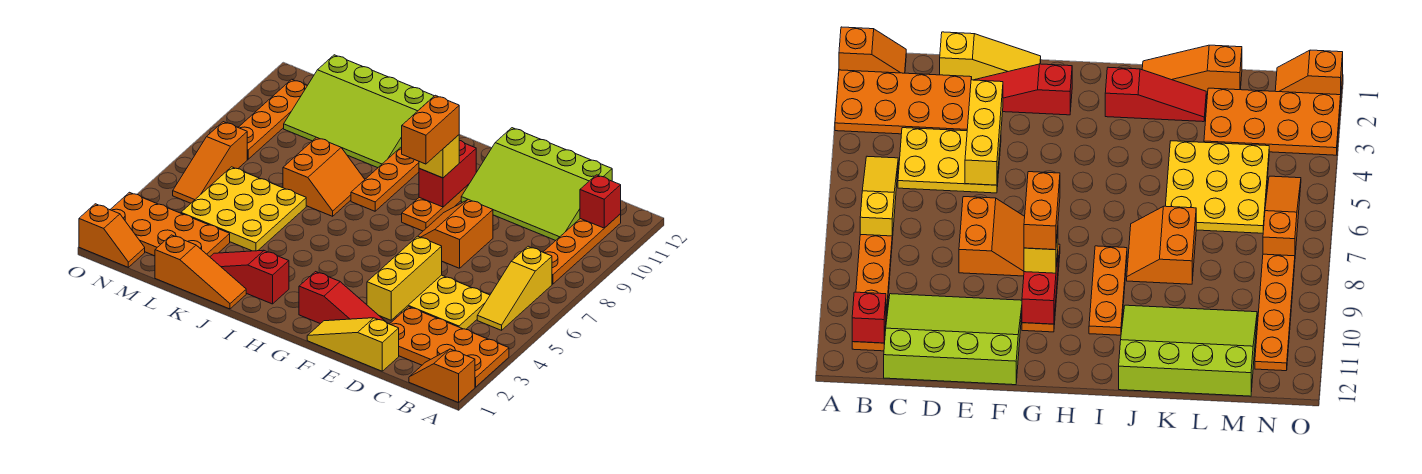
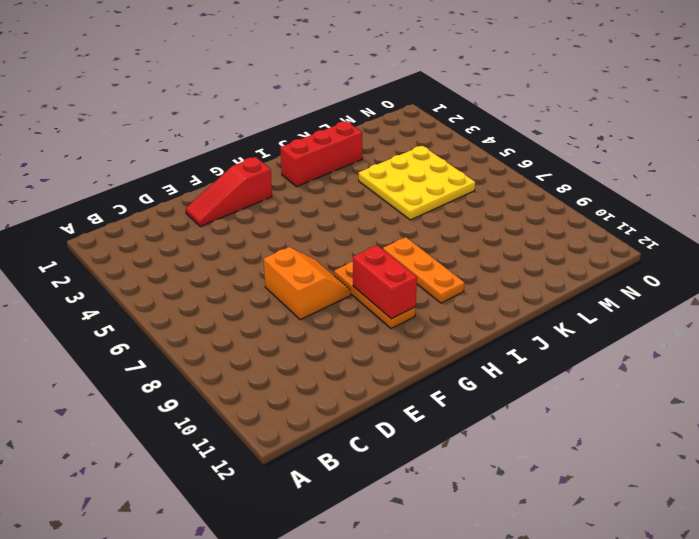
red brick I2:K2 level 1 -> red slope I2:K2 level 1 top I
none -> orange slope A1:B1 level 1 top A
none -> orange plate A2:D3 level 1
none -> yellow slope B5:B7 level 1 top 7

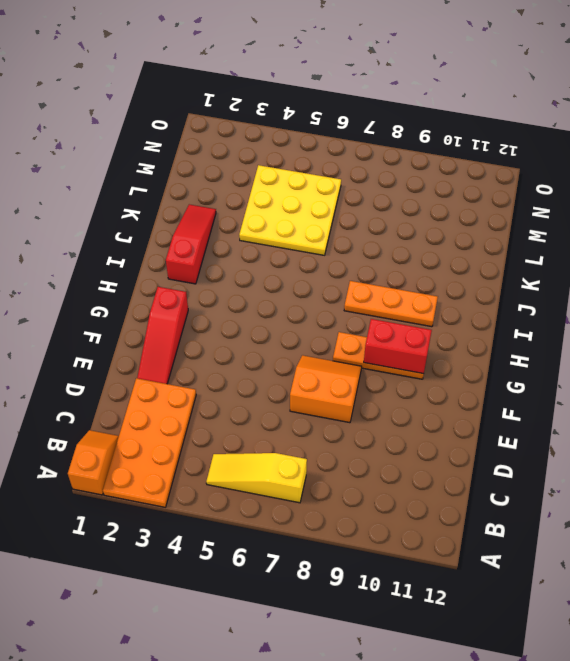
none -> orange plate B8:B11 level 1
none -> yellow plate C4:E5 level 1
none -> lime slope C10:F12 level 1 top 12

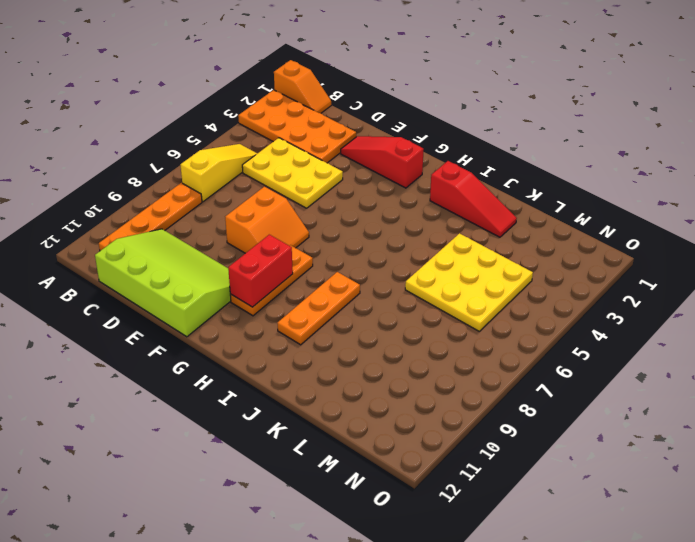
none -> yellow slope D1:F1 level 1 top D
none -> orange slope J1:L1 level 1 top L
none -> orange slope J7:K8 level 1 top K

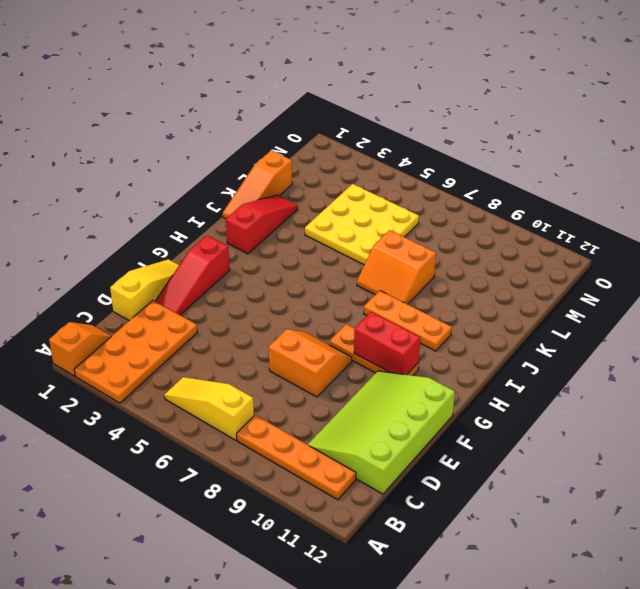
none -> yellow plate C4:E5 level 1
none -> lime slope J10:M12 level 1 top 12
none -> orange plate L2:O3 level 1

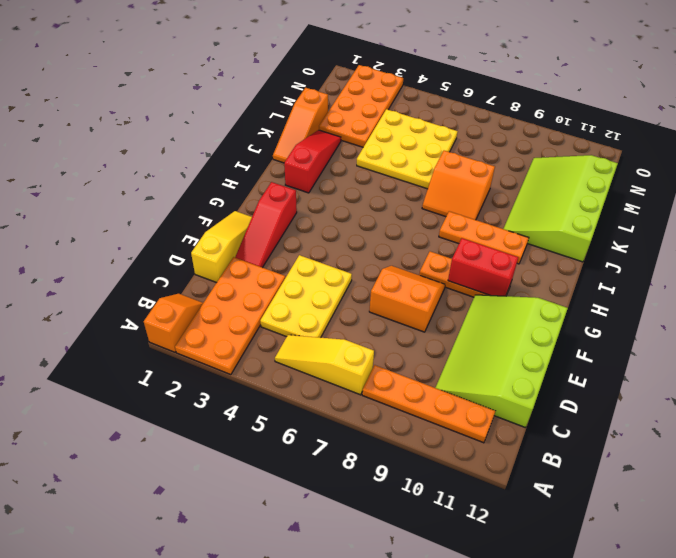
none -> orange slope N1:O1 level 1 top O
none -> orange slope N5:N7 level 1 top 7
none -> orange plate N8:N11 level 1

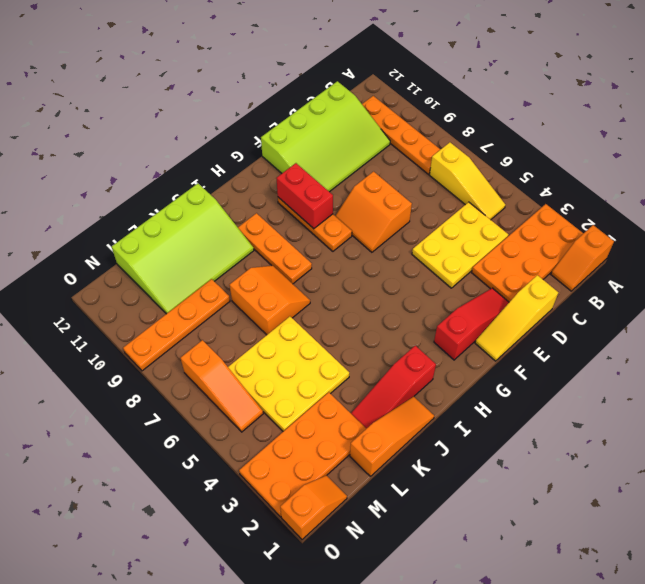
orange plate L9:O9 level 1 -> orange plate N8:N11 level 1
none -> red brick B11 level 2
none -> yellow brick E3:E5 level 2
none -> yellow brick G9 level 3

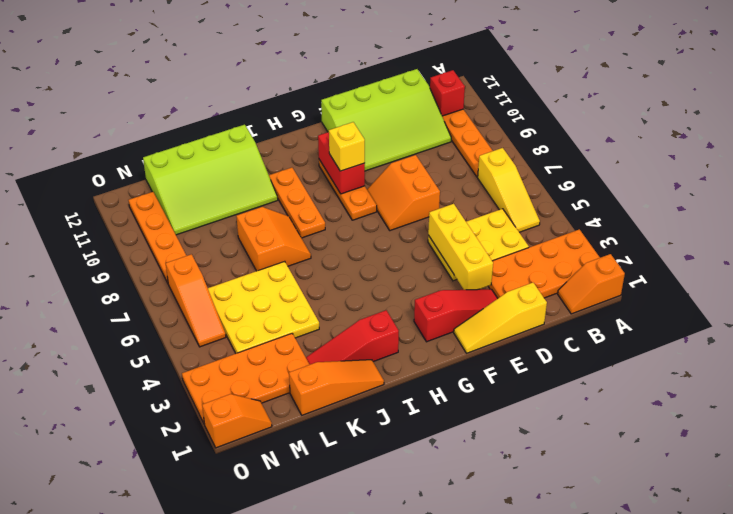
none -> orange brick G8:G9 level 4

